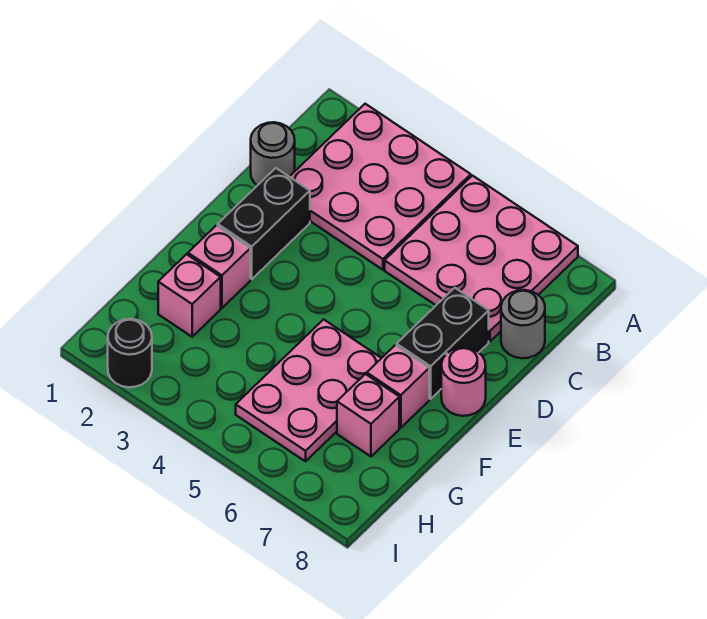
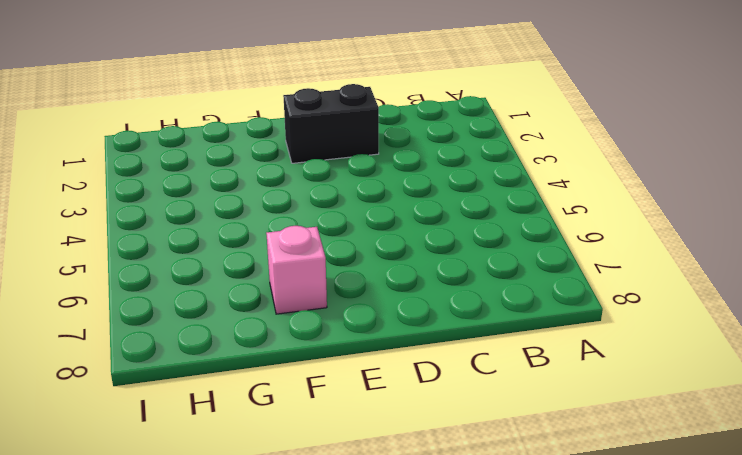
none -> pink plate A2:C4 level 1
none -> pink plate A5:C7 level 1
none -> grey round brick C1 level 1

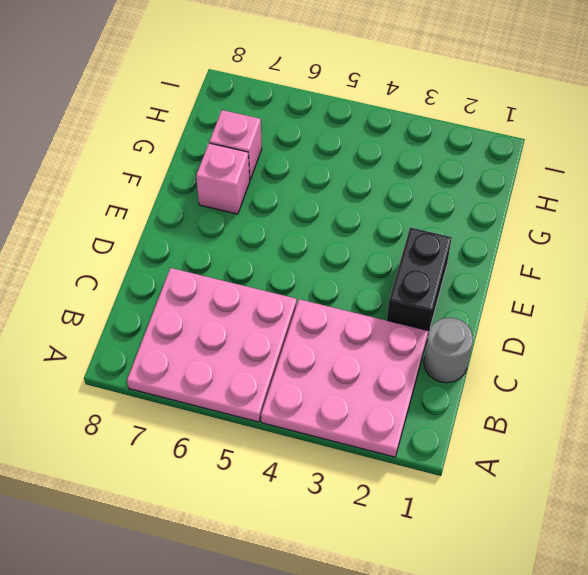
none -> grey round brick C8 level 1
none -> black brick D7:E7 level 1
none -> pink round brick E8 level 1

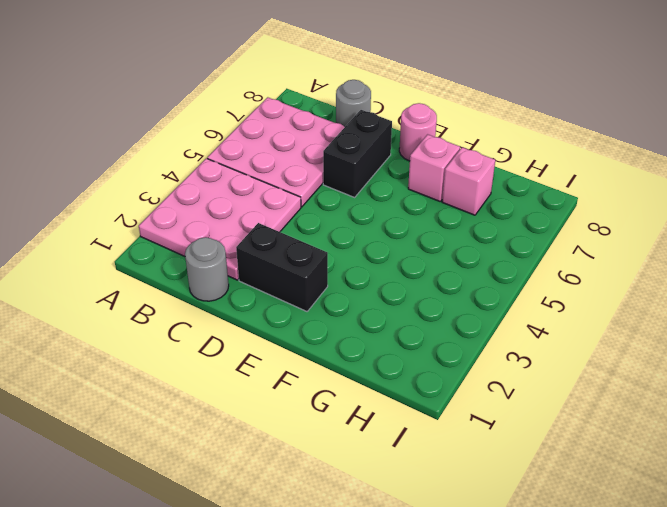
black brick D6:D7 level 1 -> black brick D7:E7 level 1
none -> pink brick F2 level 1
none -> pink plate F5:H6 level 1
none -> pink brick G2 level 1

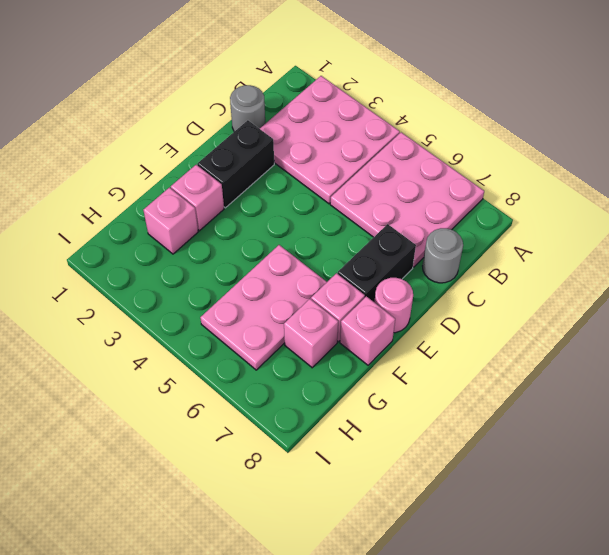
pink brick F8 level 1 -> none
none -> black round brick I2 level 1

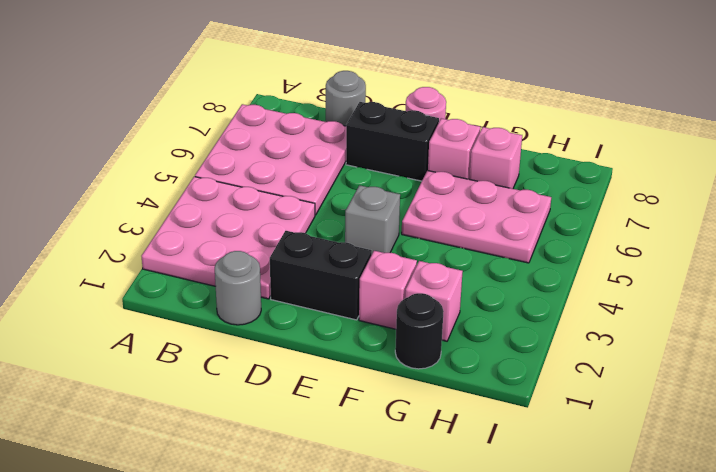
grey brick E4 level 1 -> none
black round brick G1 level 1 -> black round brick I2 level 1

